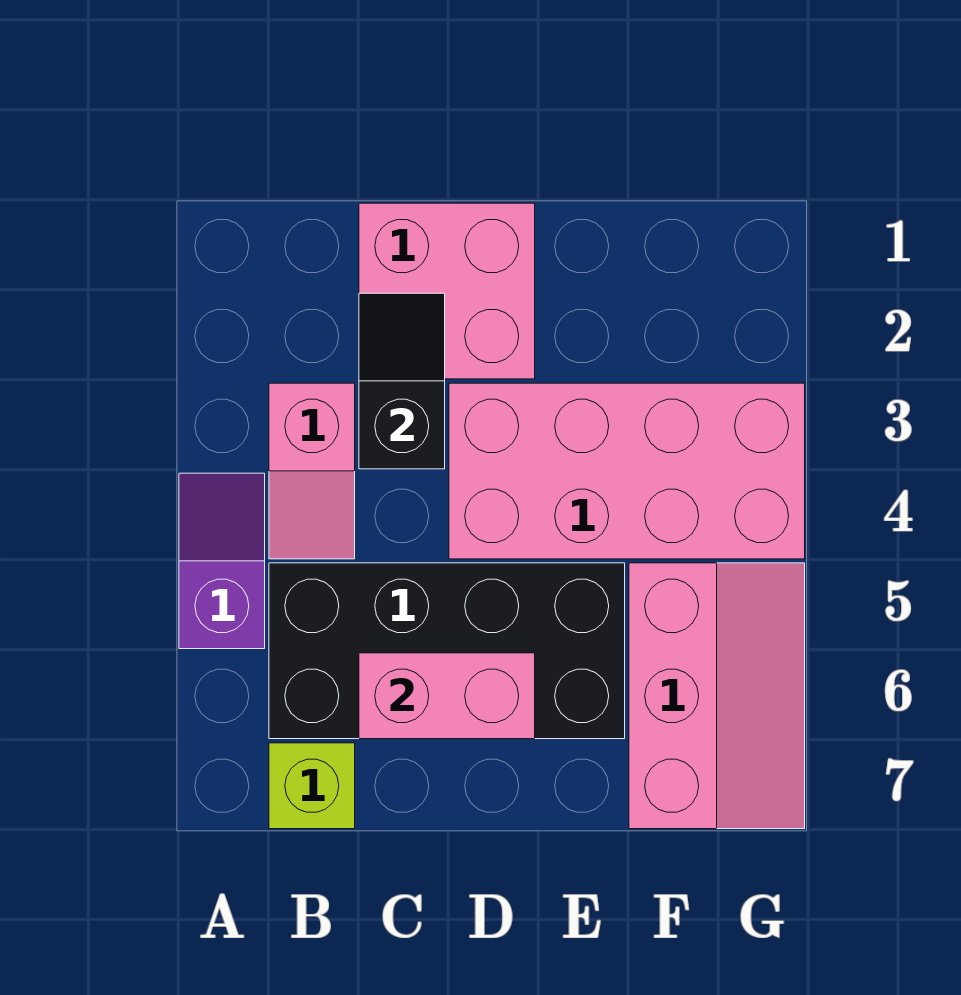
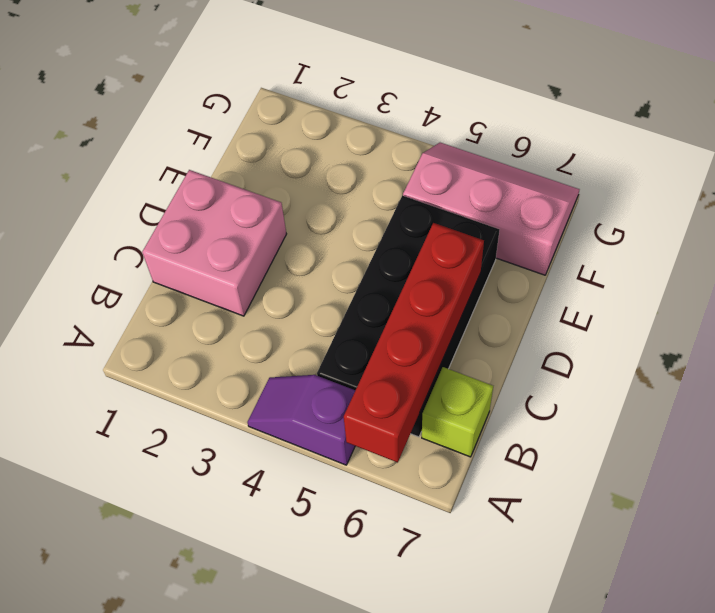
red brick A6:D6 level 2 -> pink brick C6:D6 level 2
none -> pink slope B3:B4 level 1 top 3
none -> pink brick D3:G4 level 1

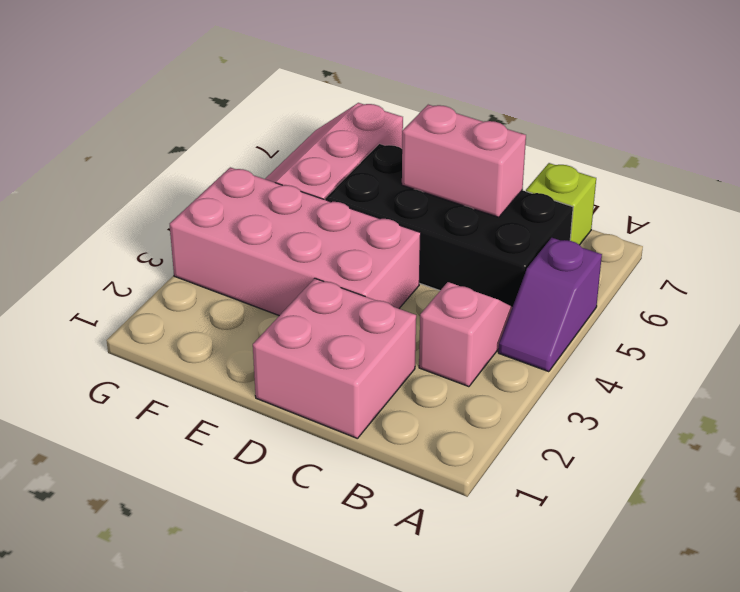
none -> black slope C2:C3 level 2 top 3

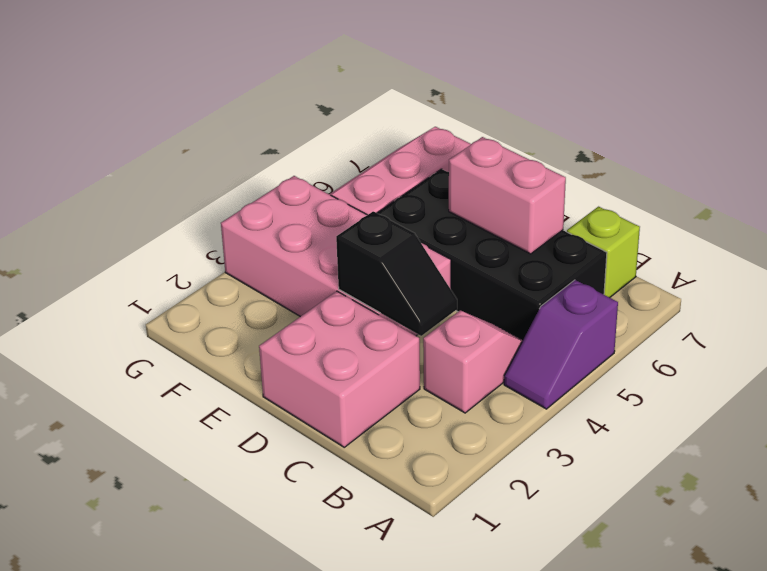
black slope C3:D3 level 2 top D -> black slope C2:C3 level 2 top 3

